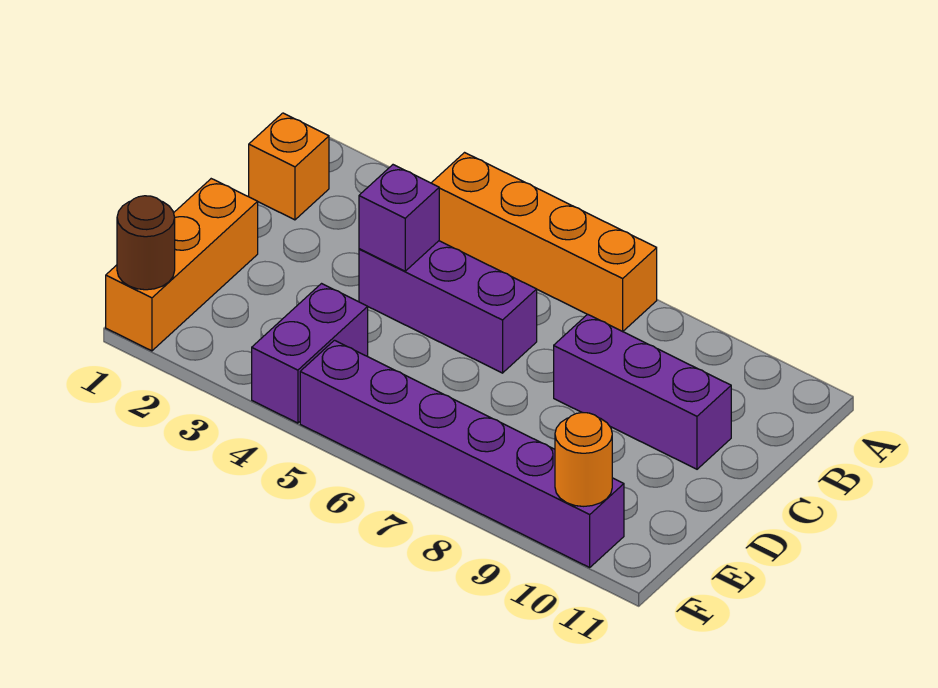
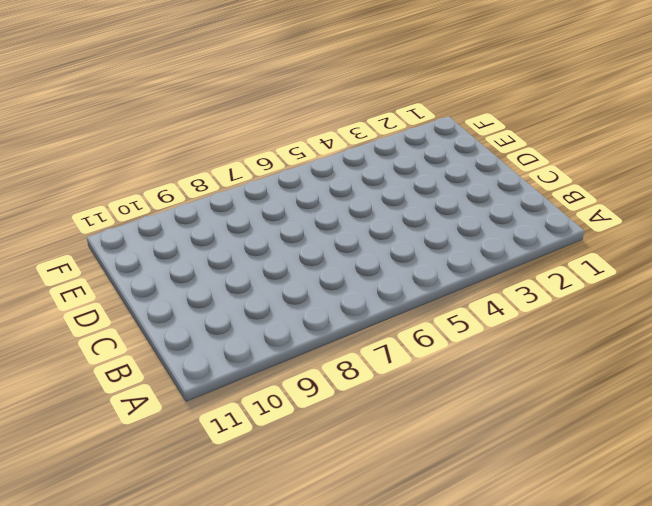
none -> orange brick A4:A7 level 1
none -> orange brick B1 level 1

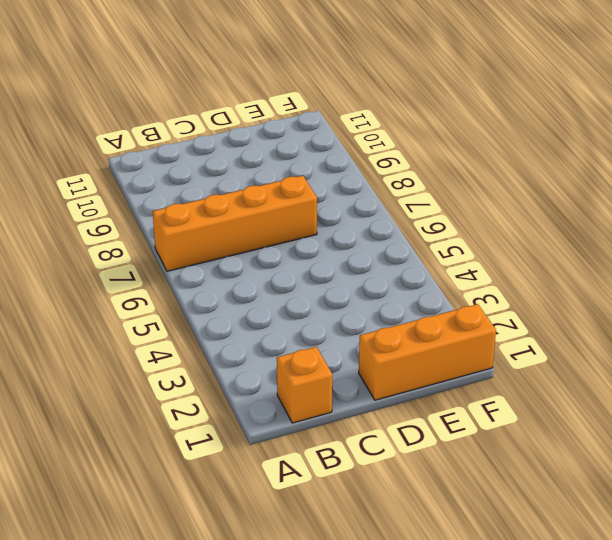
orange brick A7:D7 level 1 -> orange brick A4:A7 level 1
none -> purple brick C4:C6 level 1
none -> purple brick C8:C10 level 1

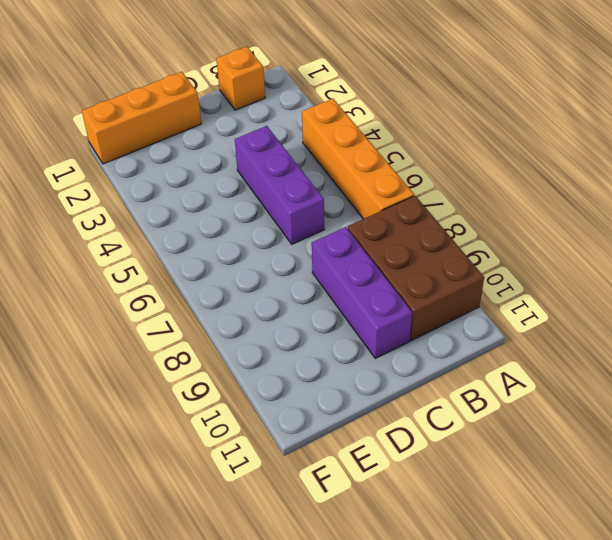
brown brick A8:B10 level 1 -> none
none -> purple brick E4:F4 level 1
none -> purple brick F5:F10 level 1

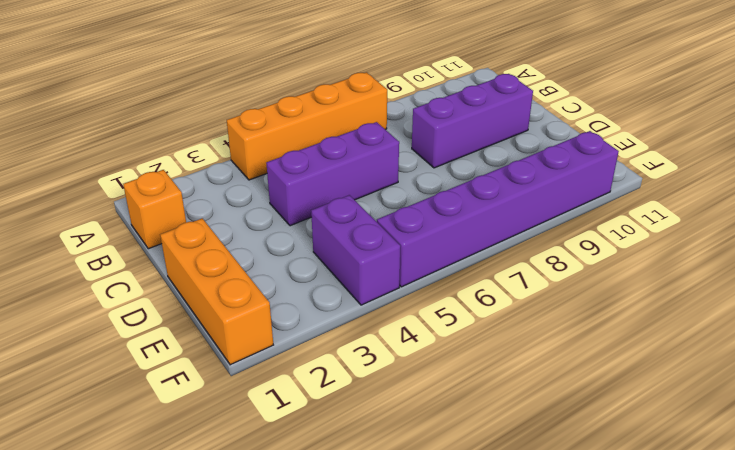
none -> purple brick C4 level 2
none -> brown round brick F1 level 2

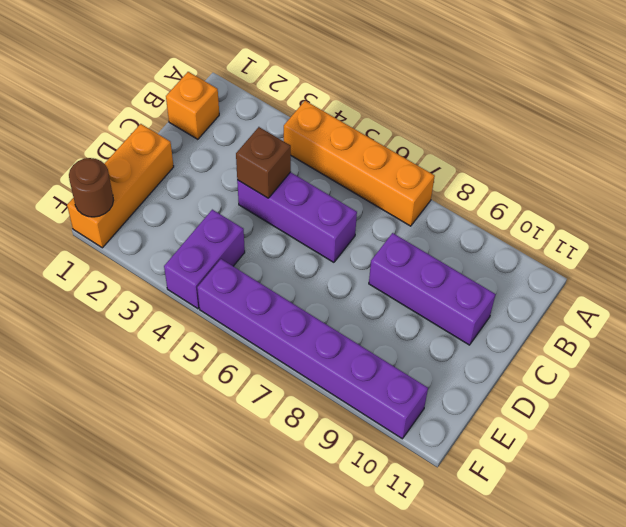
brown brick C4 level 2 -> purple brick C4 level 2
none -> orange round brick F10 level 2

